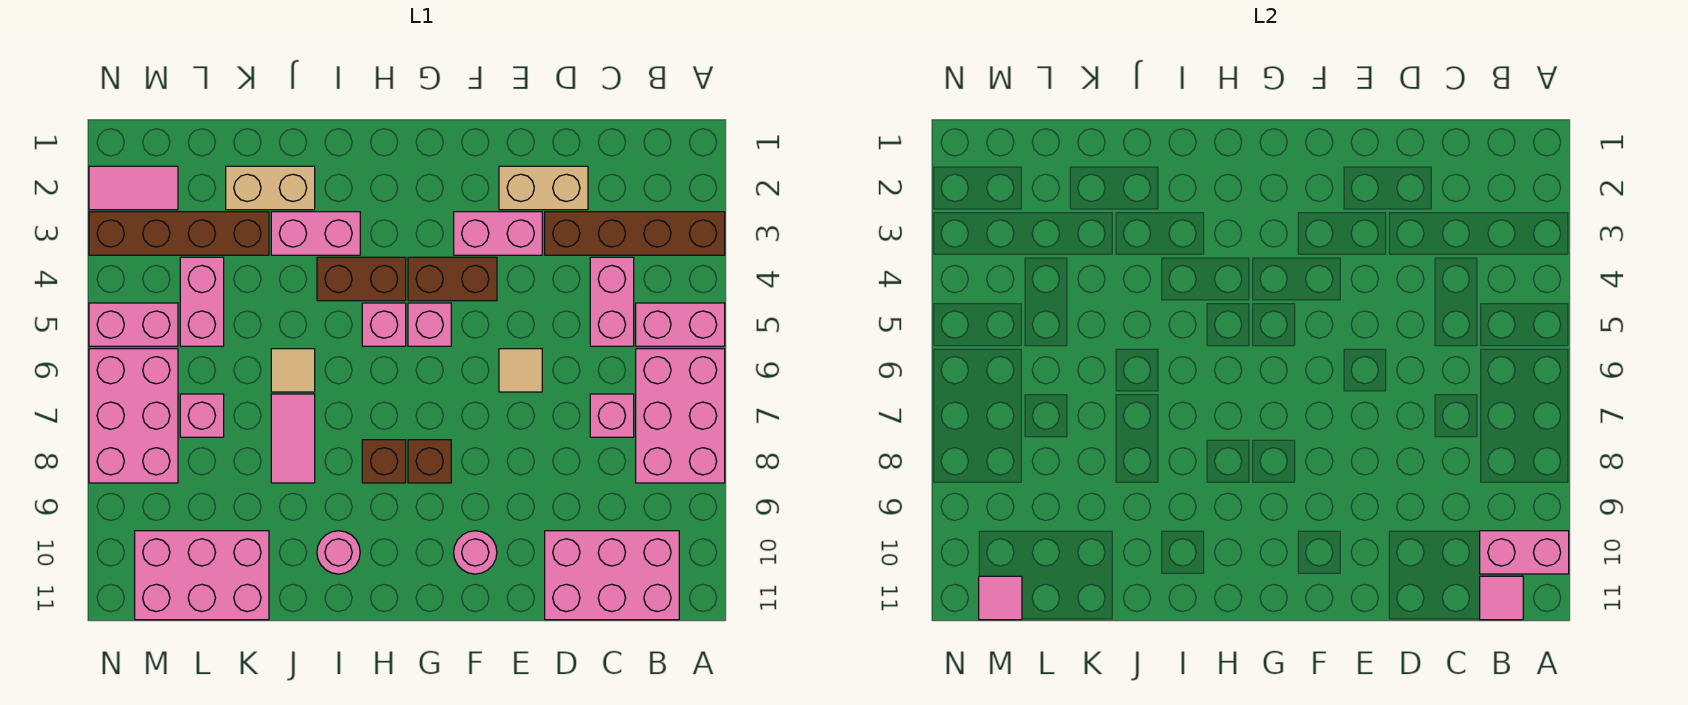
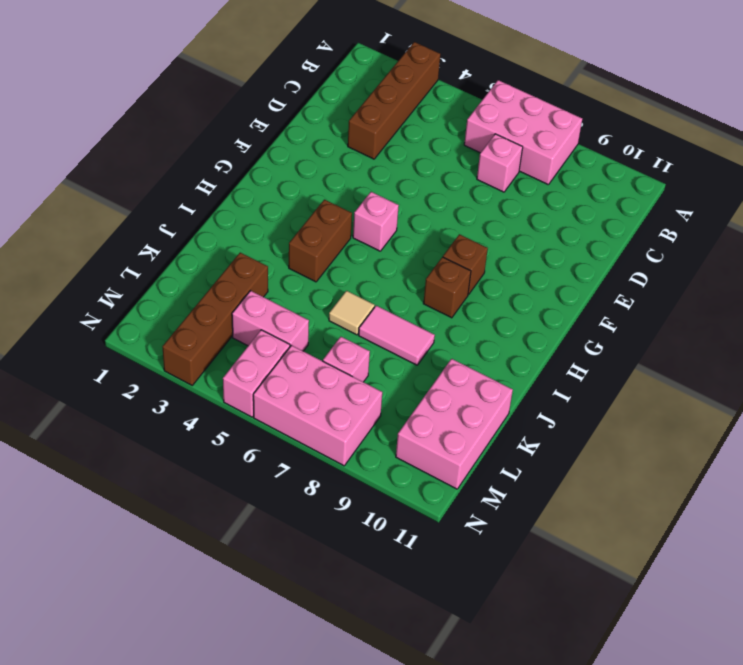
none -> pink brick A5:B5 level 1
none -> pink brick B10:D11 level 1
none -> pink brick C4:C5 level 1
none -> tan brick D2:E2 level 1

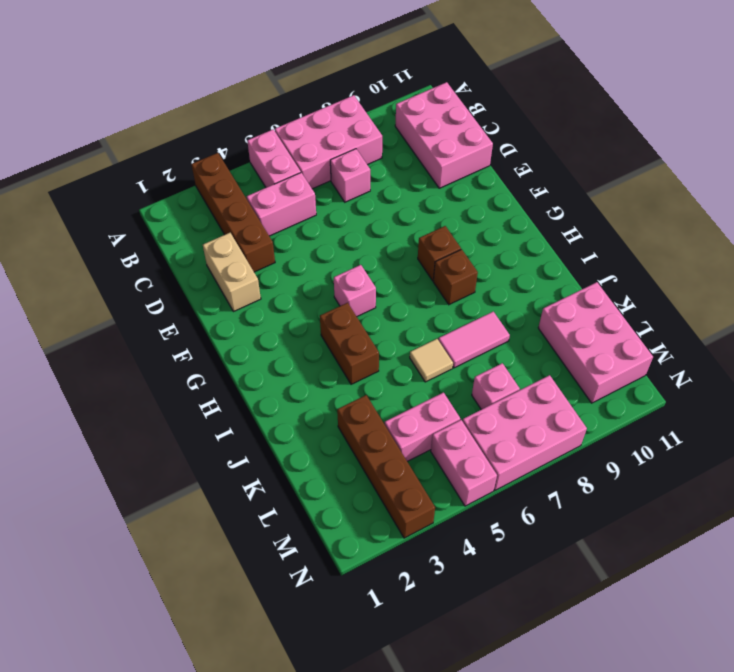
none -> pink brick E3:F3 level 1
none -> tan tile E6 level 1
none -> brown brick F4:G4 level 1
none -> pink round brick F10 level 1

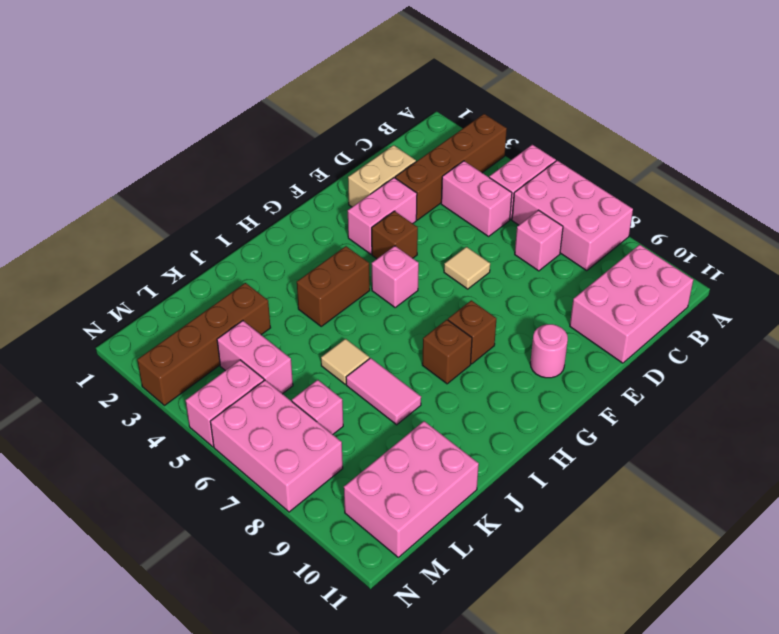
brown brick F4 level 1 -> brown brick F4:G4 level 1
none -> pink brick H5 level 1
none -> pink brick I3:J3 level 1
none -> pink round brick I10 level 1
none -> tan brick J2:K2 level 1

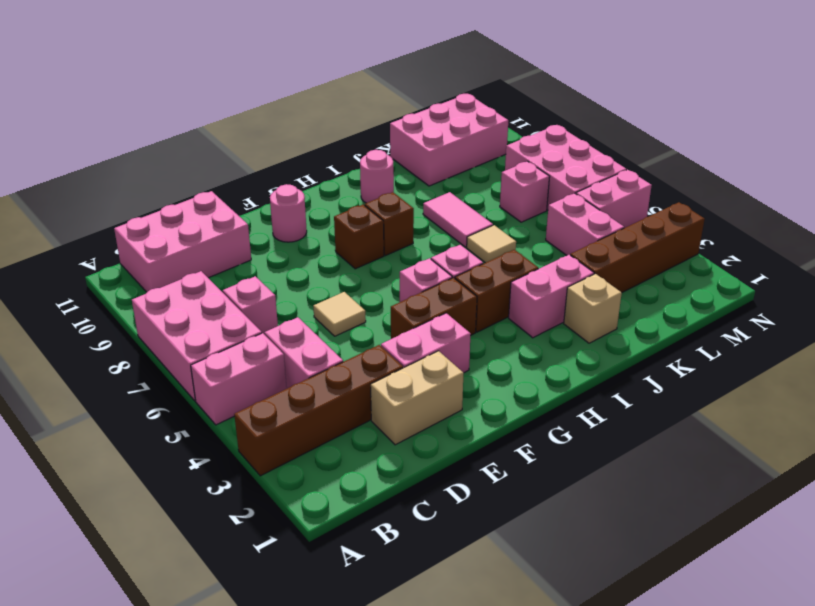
tan brick J2 level 1 -> tan brick J2:K2 level 1
none -> pink tile M2:N2 level 1
none -> pink brick A10:B10 level 2
none -> pink tile B11 level 2
none -> pink tile M11 level 2

